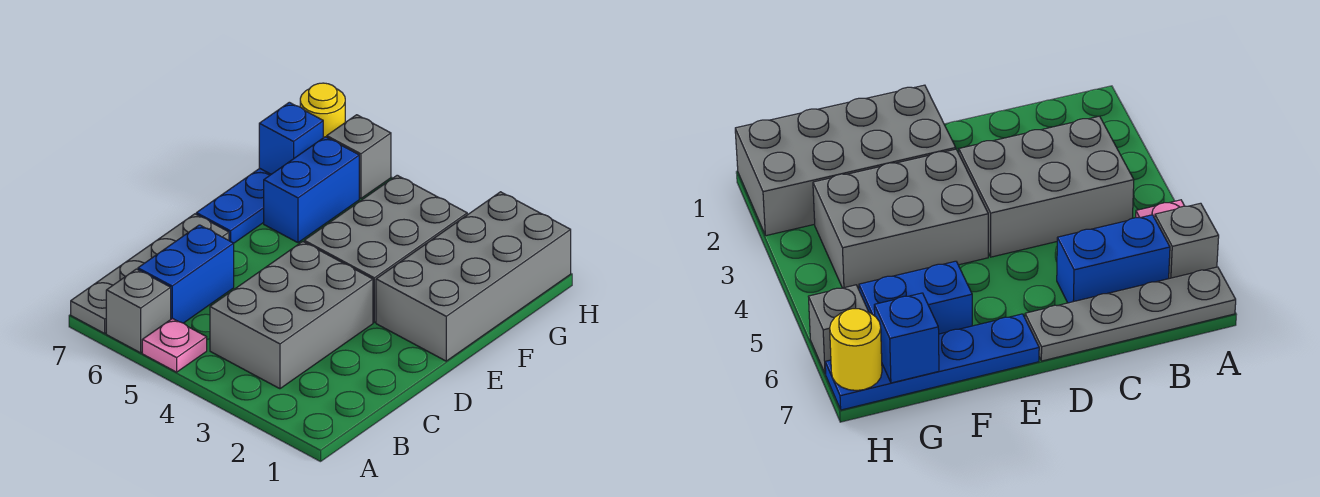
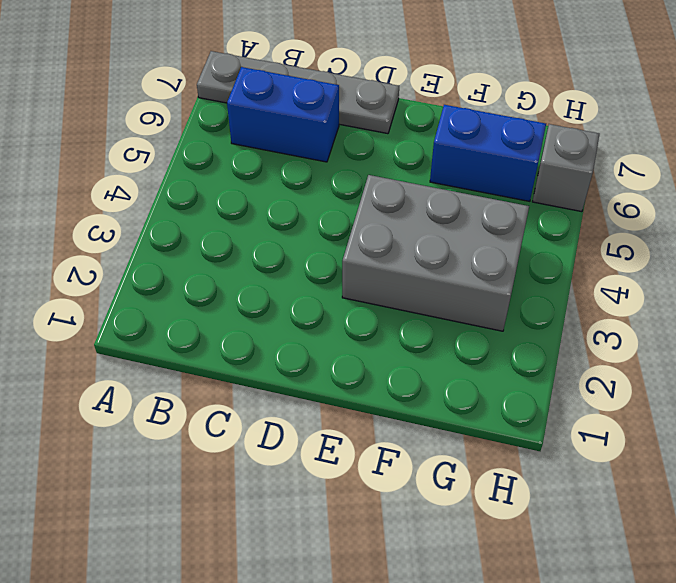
none -> pink plate A5 level 1
none -> grey brick A6 level 1
none -> grey brick B3:D4 level 1

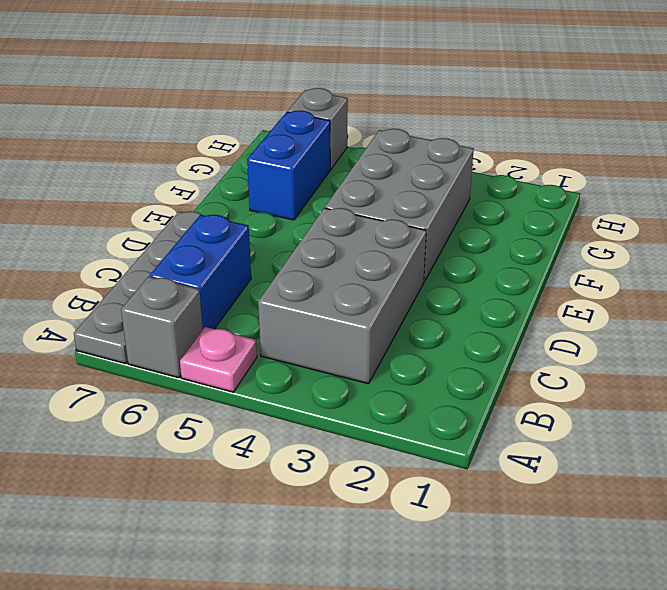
none -> grey brick E1:H2 level 1
none -> blue plate E7:H7 level 1
none -> blue brick G7 level 2

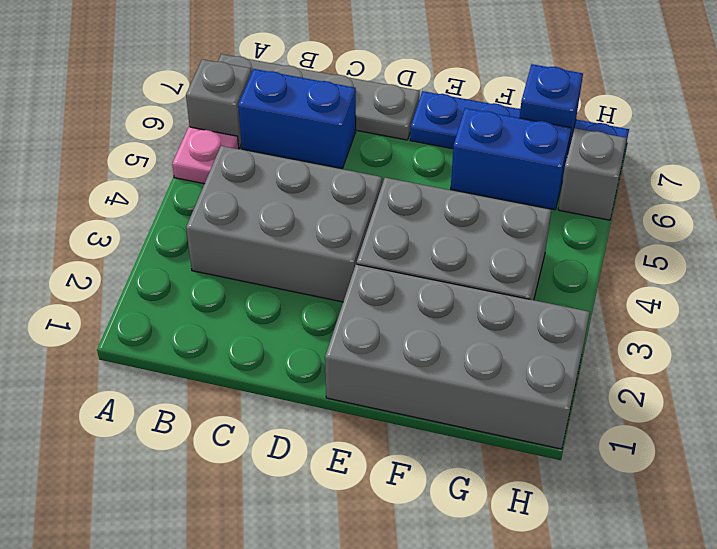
none -> yellow round brick H7 level 2

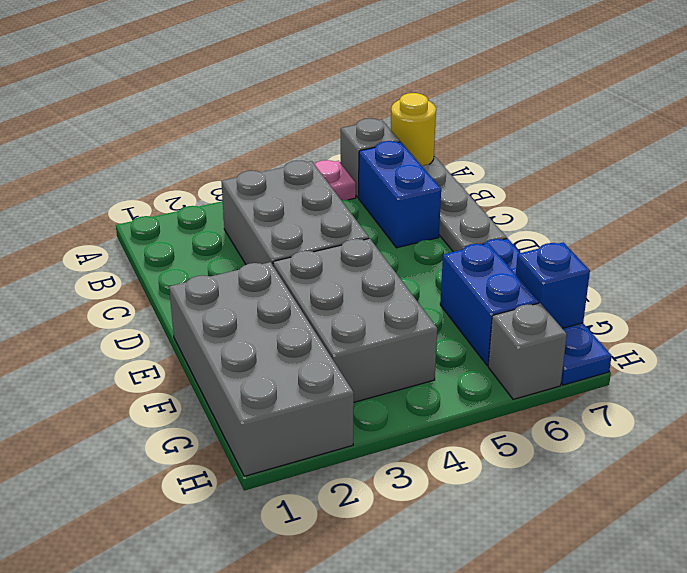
yellow round brick A7 level 2 -> yellow round brick H7 level 2

